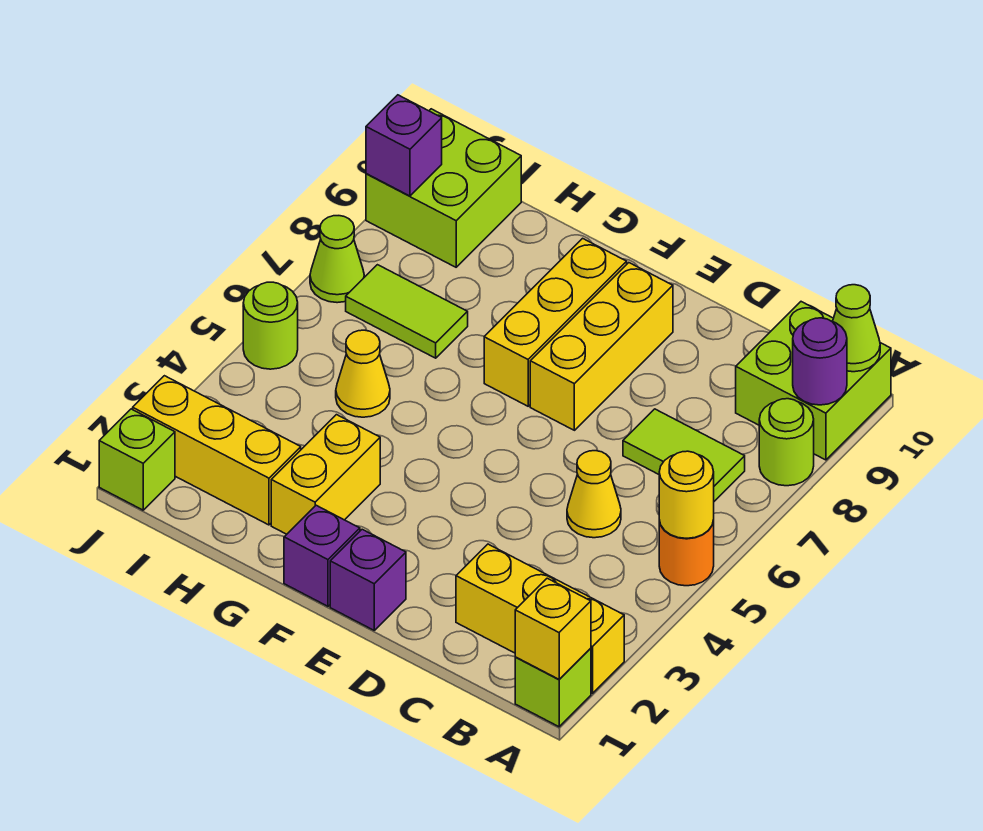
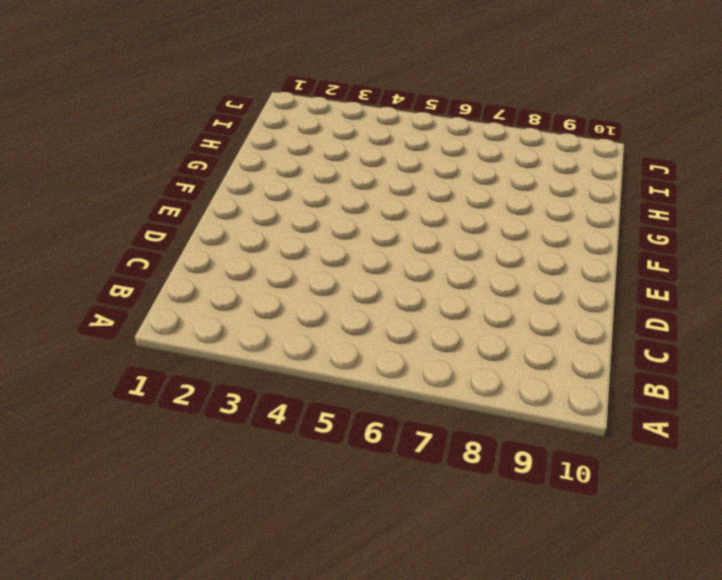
none -> lime brick A1 level 1
none -> yellow brick A2:C2 level 1
none -> orange round brick A5 level 1

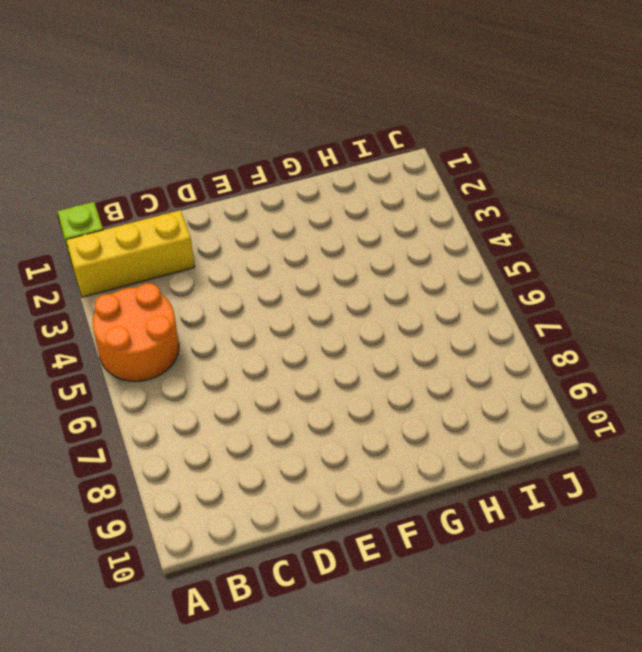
orange round brick A4:B5 level 1 -> orange round brick A5 level 1
none -> lime round brick A8 level 1
none -> lime brick A9:B10 level 1
none -> lime tile B7:C7 level 1

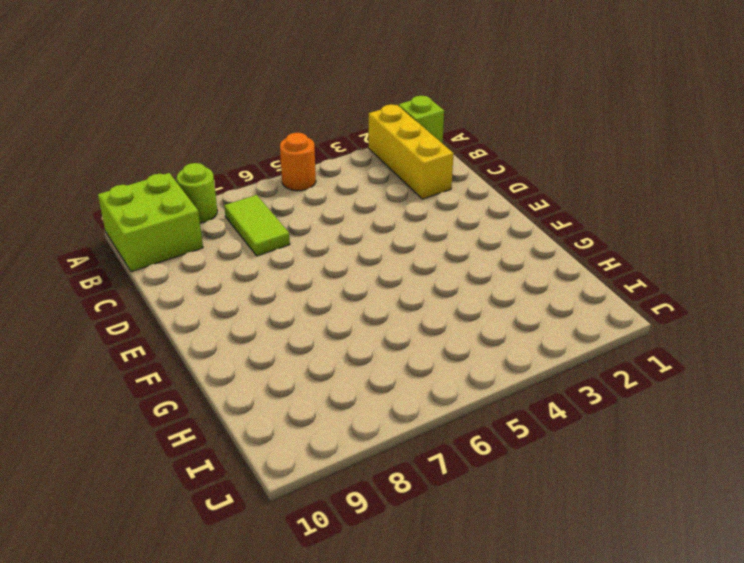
none -> yellow cone C5 level 1
none -> purple brick E1 level 1
none -> yellow brick E7:E9 level 1

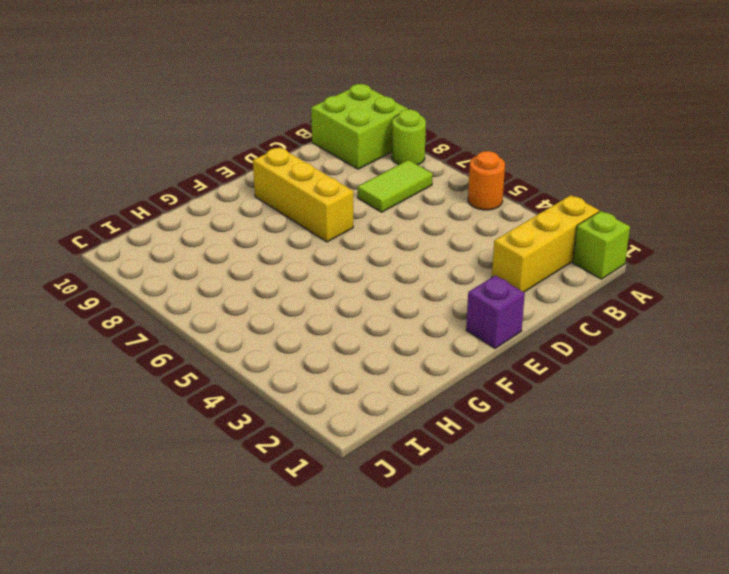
none -> yellow cone C5 level 1
none -> purple brick F1 level 1
none -> yellow brick F7:F9 level 1

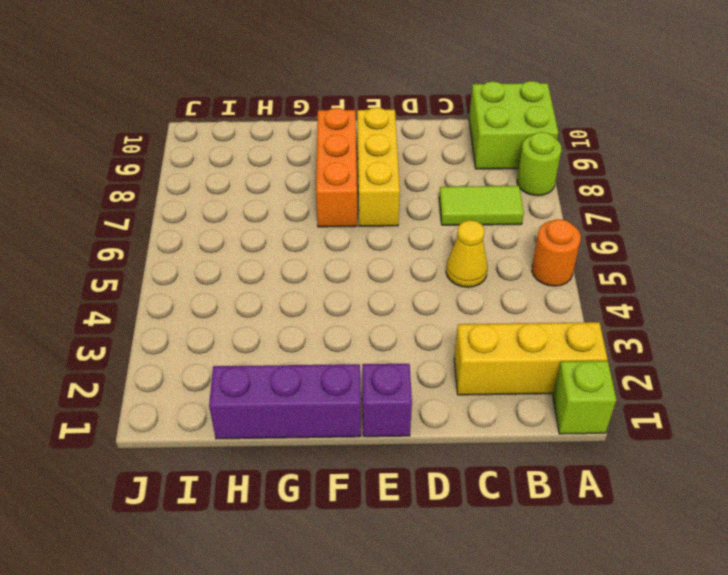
purple brick F1:H1 level 1 -> purple brick F1 level 1
orange brick F7:F9 level 1 -> yellow brick F7:F9 level 1
none -> yellow brick G2:G3 level 1
none -> yellow brick H2:J2 level 1
none -> yellow cone H5 level 1

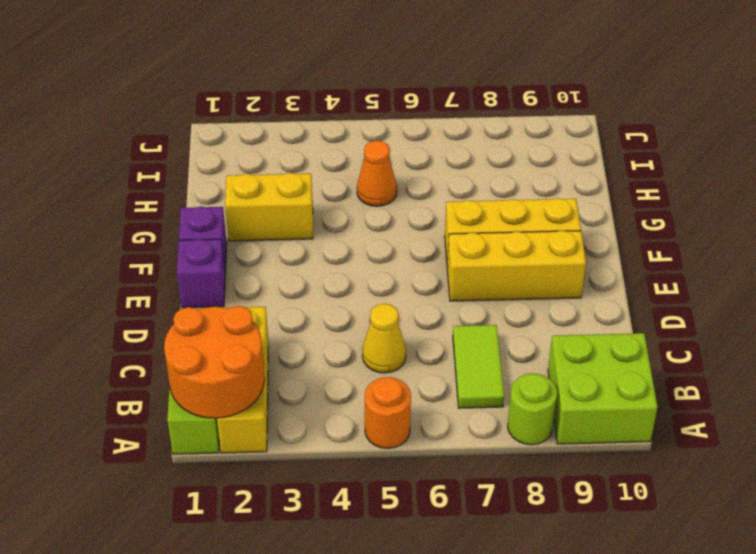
orange round brick A1:B2 level 2 -> yellow brick A1 level 2
orange cone H5 level 1 -> yellow cone H5 level 1
none -> yellow brick H2:J2 level 1
none -> lime tile H7:I7 level 1
none -> lime brick I9:J10 level 1

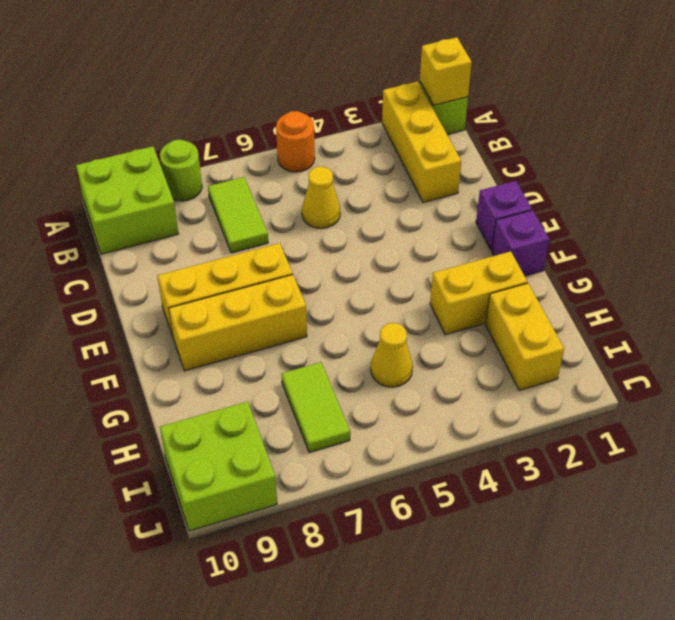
yellow brick H2:I2 level 1 -> yellow brick H2:J2 level 1
none -> lime brick J1 level 1
none -> lime round brick J5 level 1
none -> lime cone J7 level 1

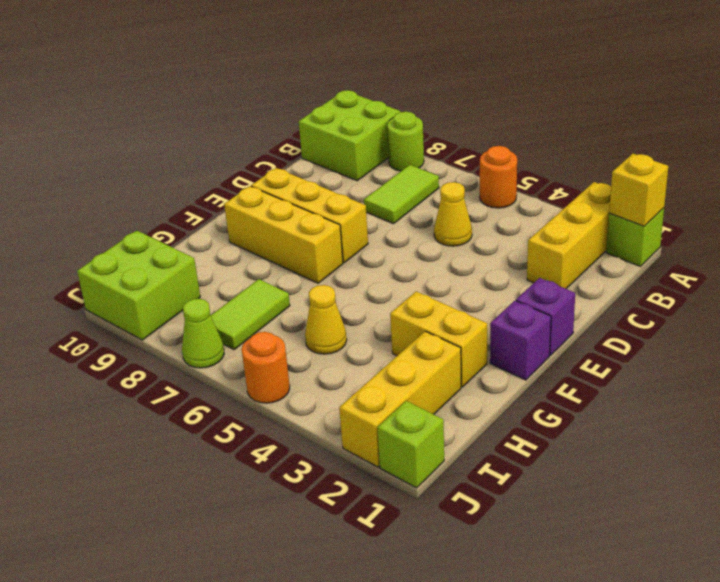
orange round brick J5 level 1 -> lime round brick J5 level 1
none -> yellow round brick A5 level 2
none -> purple round brick A9 level 2
none -> lime cone A10 level 2

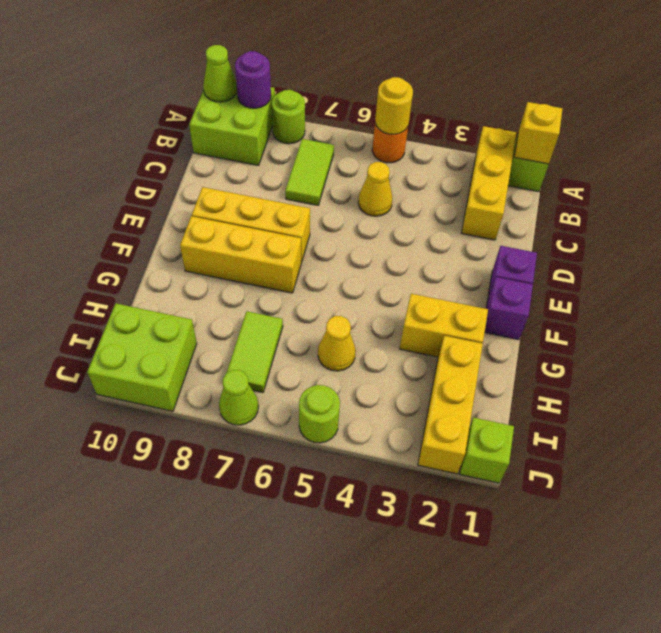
none -> purple brick J9 level 2

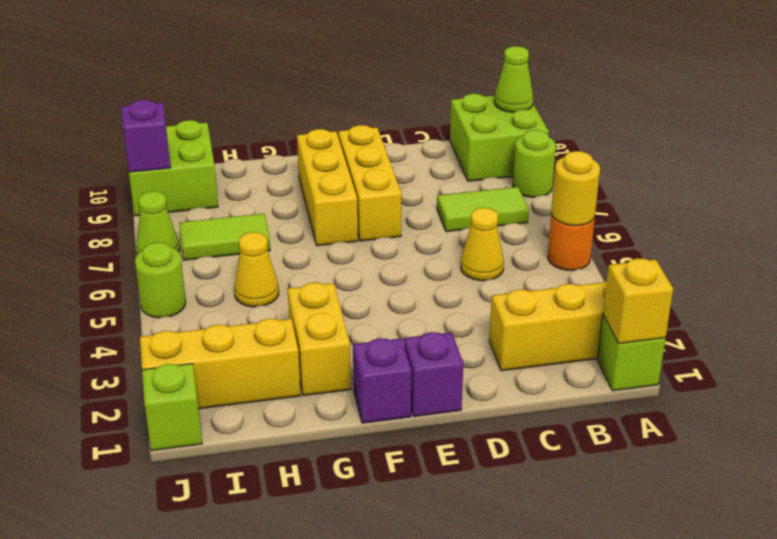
none -> purple round brick A9 level 2

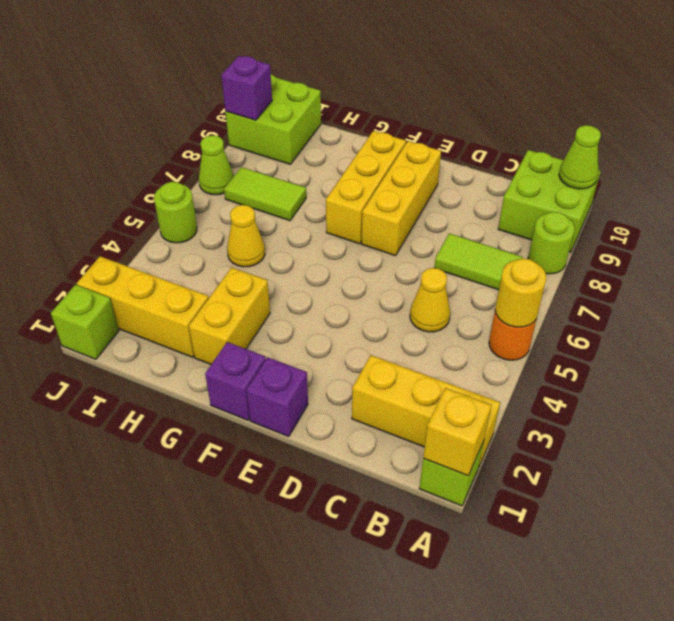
none -> purple round brick A9 level 2

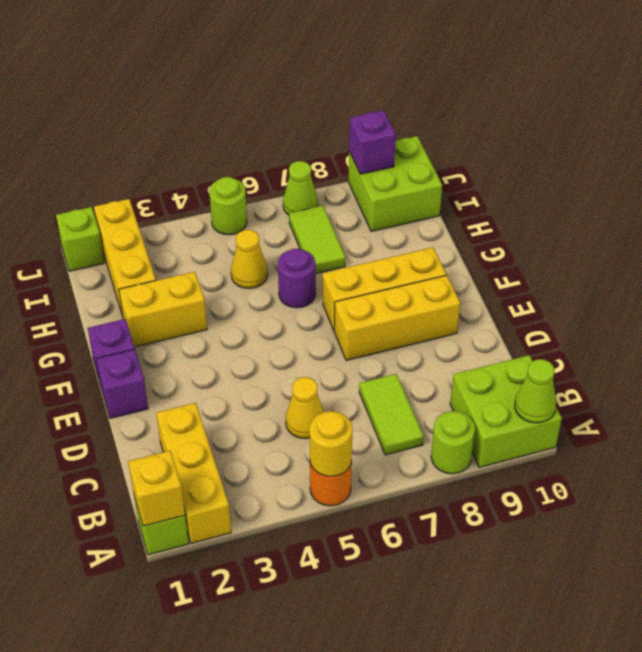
purple round brick G6 level 1 -> purple round brick A9 level 2

